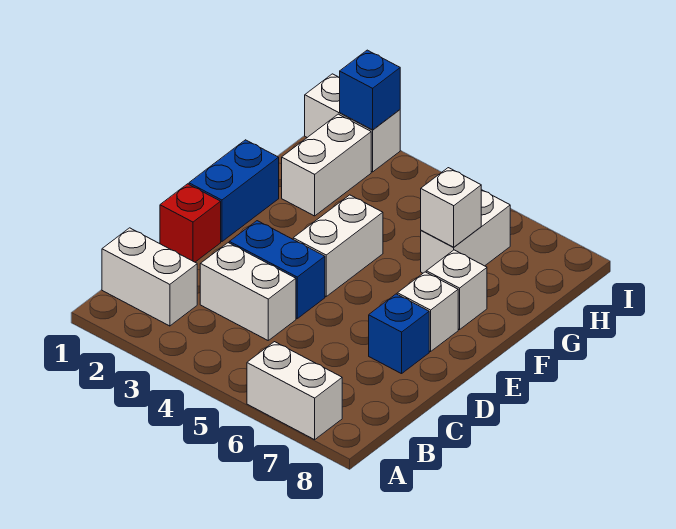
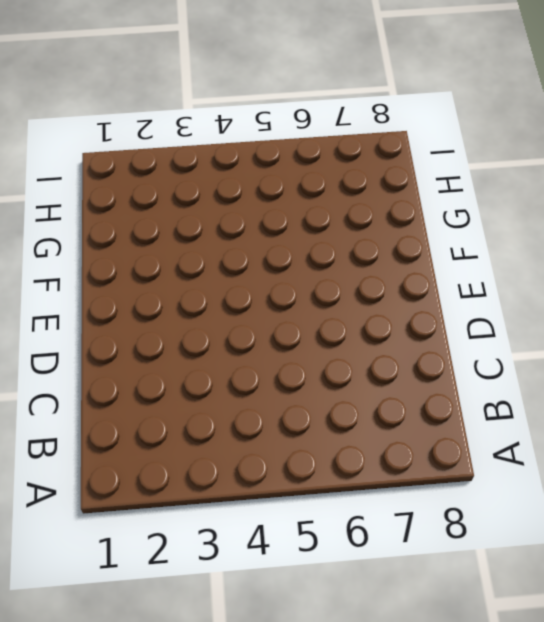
none -> white brick A6:A7 level 1
none -> white brick B1:B2 level 1
none -> white brick C3:C4 level 1

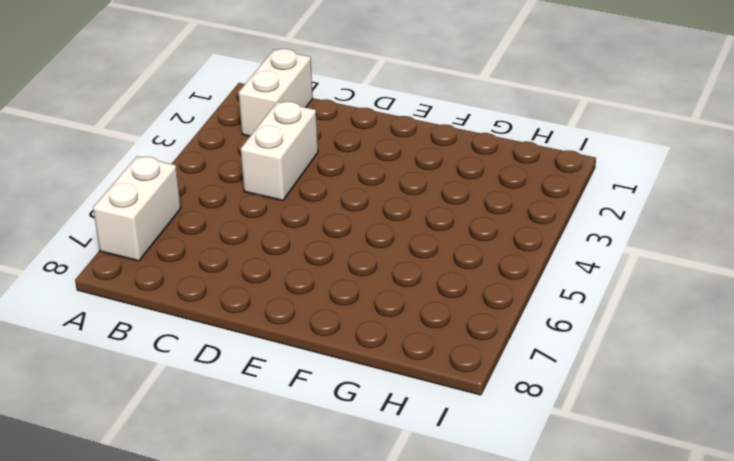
none -> red brick D1 level 1
none -> blue brick D3:D4 level 1
none -> blue brick D7 level 1

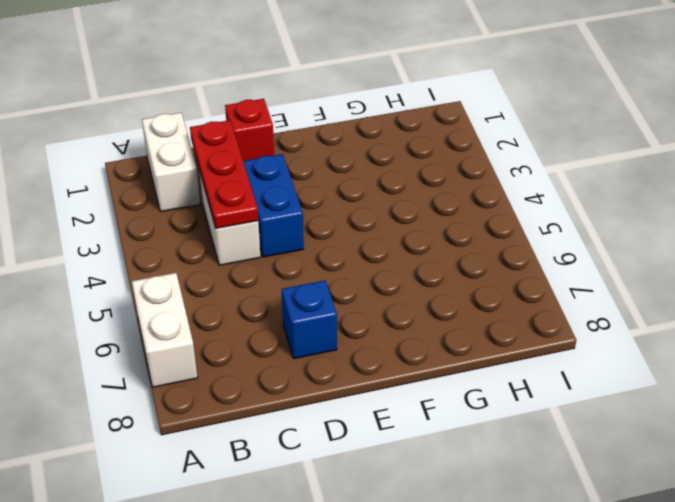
red plate C2:C4 level 2 -> none
none -> blue brick E1:F1 level 1
none -> white brick E4:F4 level 1
none -> white brick E7 level 1

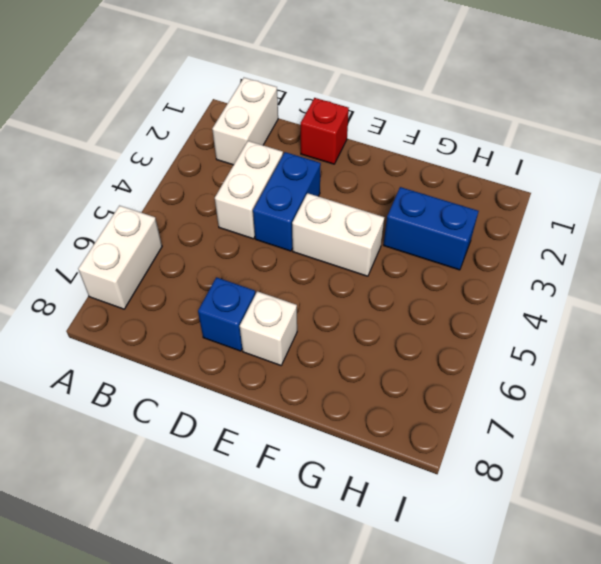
blue brick G3:H3 level 1 -> blue brick E1:F1 level 1
none -> white brick F7 level 1
none -> white brick G2:H2 level 1
none -> white brick G6:H6 level 1

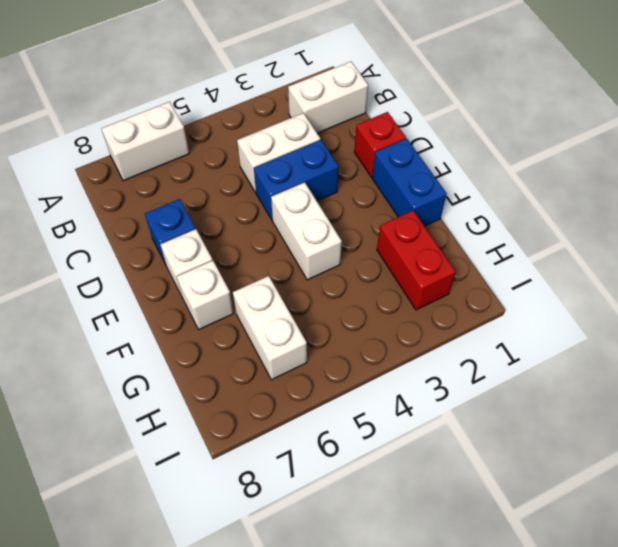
red brick G2:H2 level 1 -> white brick G2:H2 level 1
none -> white brick I1:I2 level 1
none -> white brick G6 level 2
none -> blue brick I2 level 2

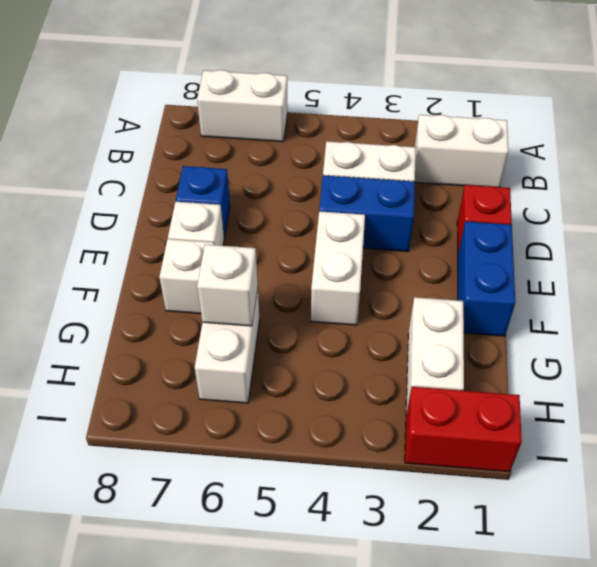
red brick I1:I2 level 1 -> white brick I1:I2 level 1
none -> blue brick I2 level 2

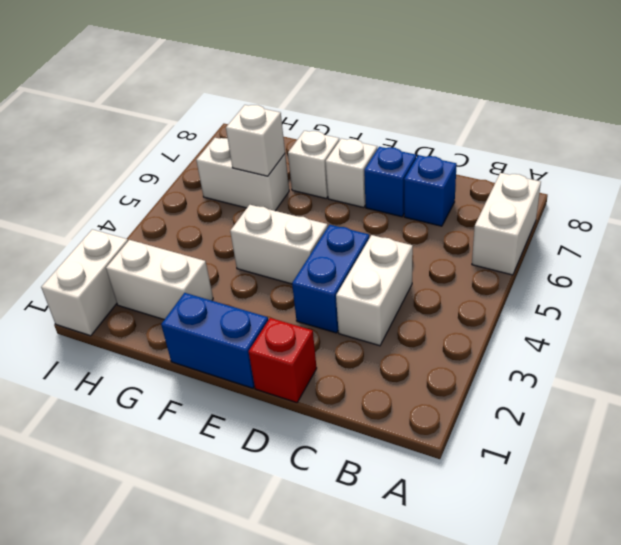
blue brick C7 level 1 -> blue brick I2 level 2
none -> white brick B1:B2 level 1

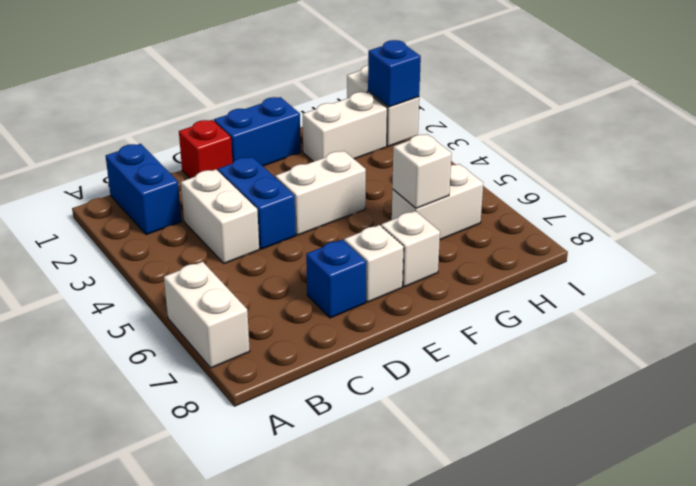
blue brick B1:B2 level 1 -> white brick B1:B2 level 1

